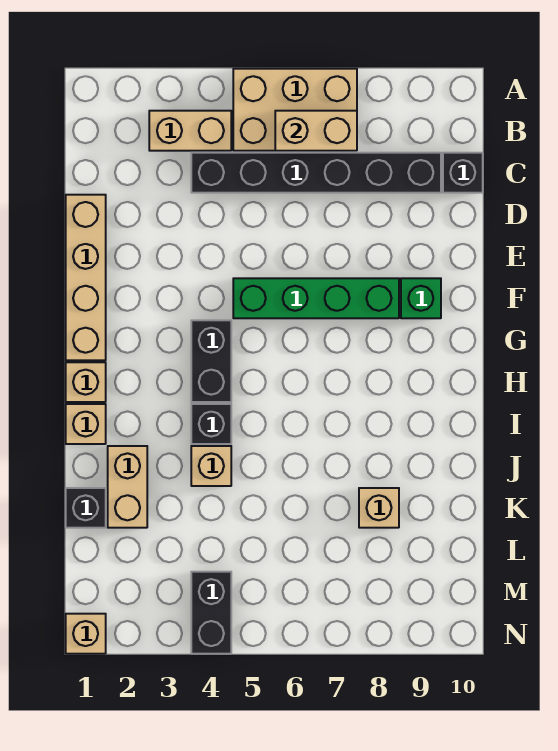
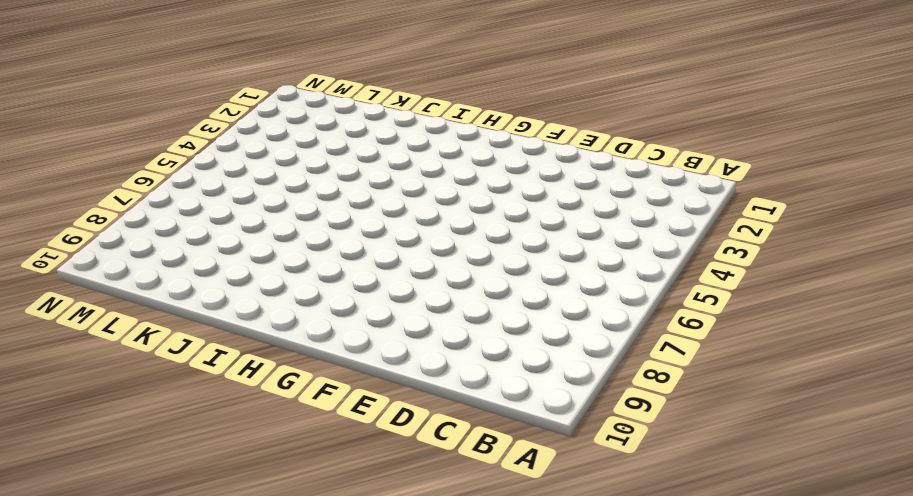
none -> tan brick A5:B7 level 1
none -> tan brick B3:B4 level 1
none -> black brick C4:C9 level 1

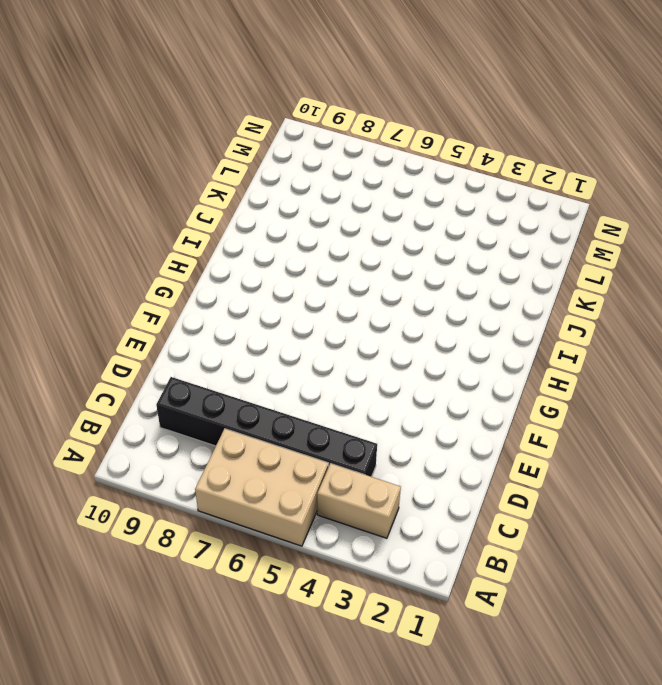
none -> black brick C10 level 1
none -> tan brick D1:G1 level 1
none -> green brick F5:F8 level 1

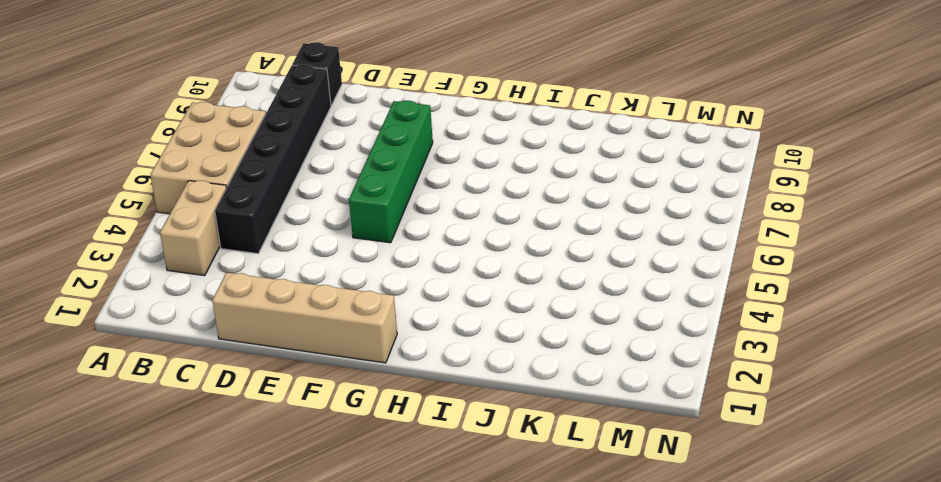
none -> green brick F9 level 1
none -> black brick G4:H4 level 1
none -> tan brick H1 level 1

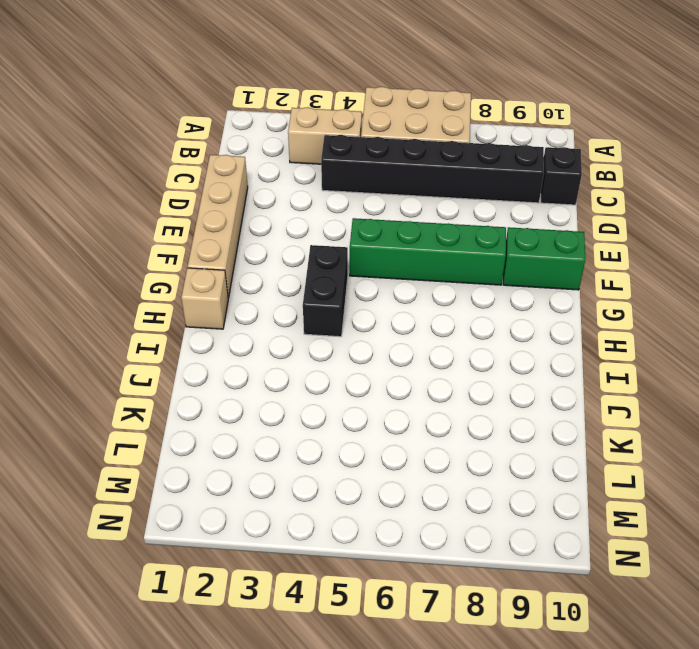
green brick F9:F10 level 1 -> green brick F9 level 1
none -> tan brick I1 level 1
none -> black brick I4 level 1
none -> tan brick J2:K2 level 1

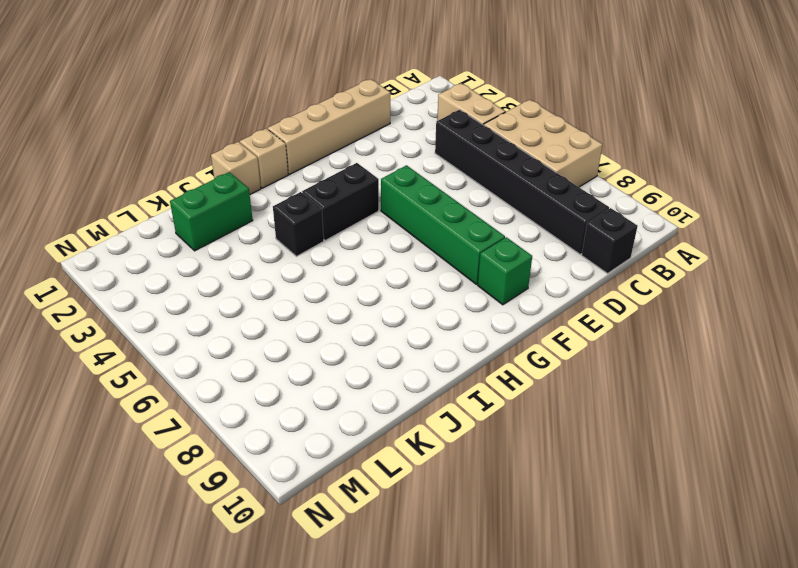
green brick J2:K2 level 1 -> tan brick J2:K2 level 1
none -> tan brick J4 level 1
none -> black brick K1 level 1
none -> tan brick K8 level 1

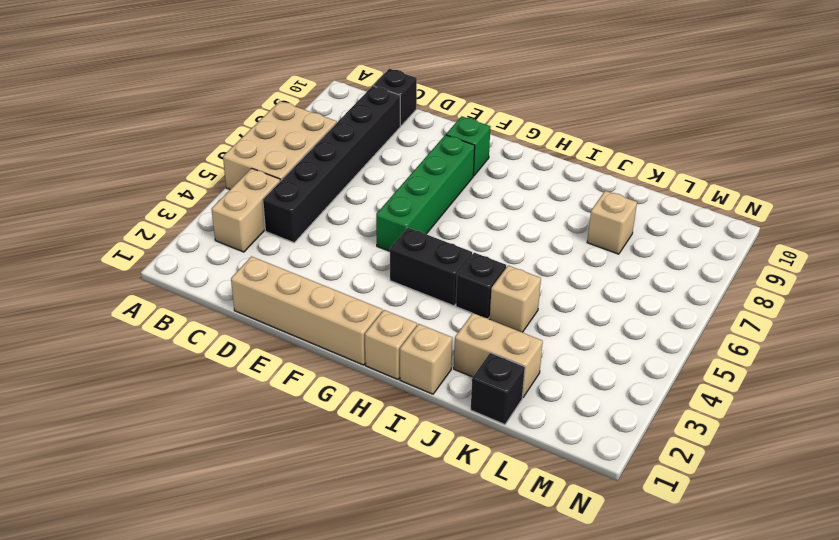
none -> black brick M4:N4 level 1
none -> tan brick N1 level 1
none -> tan brick B6:B7 level 2

